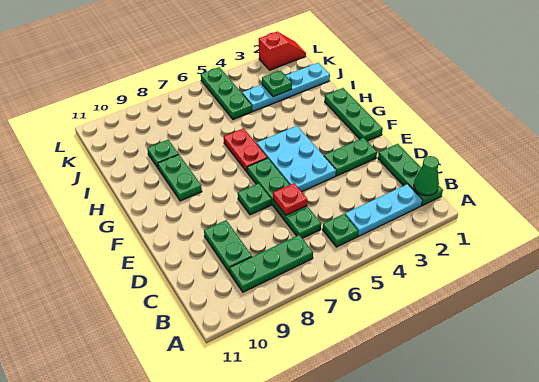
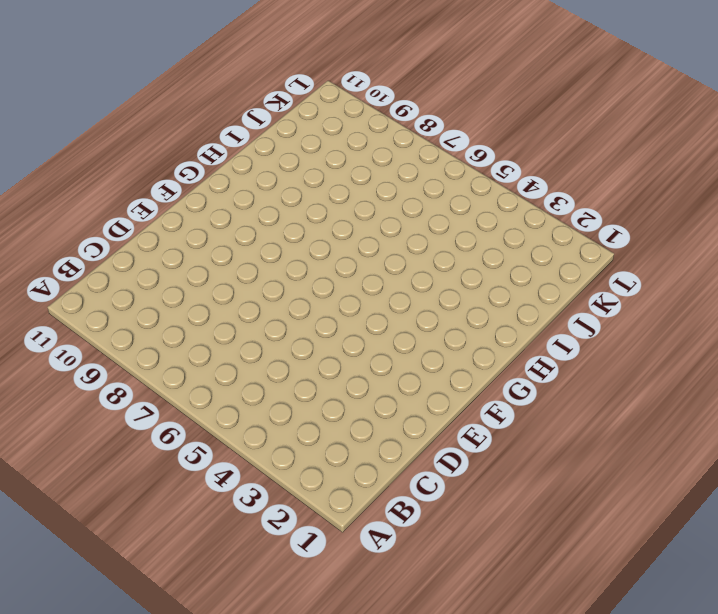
none -> green plate B1:D1 level 1
none -> cyan plate B2:B4 level 1
none -> green plate B5 level 1

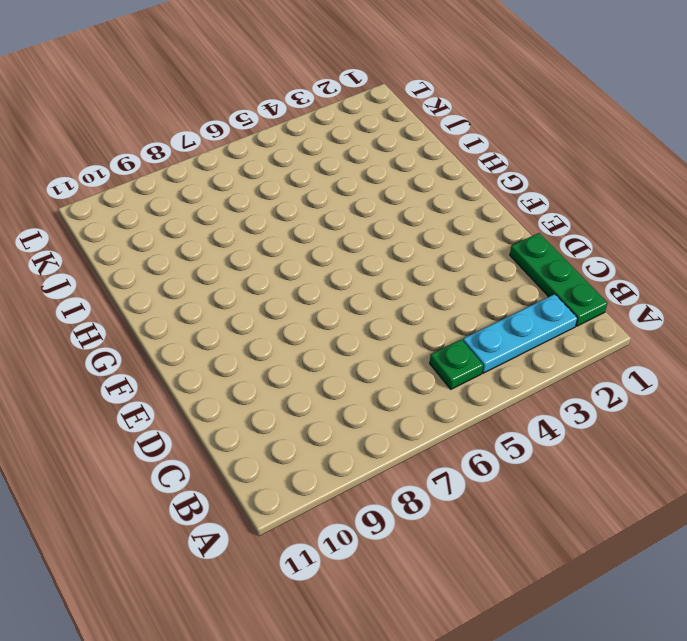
none -> green plate B7:B9 level 1
none -> green plate C6:F6 level 1
none -> green plate C9:D9 level 1

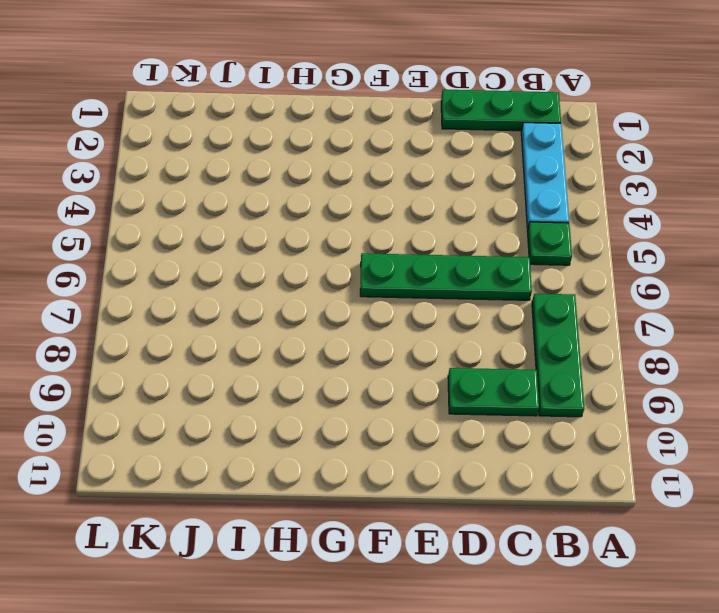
none -> green plate E2:E3 level 1
none -> cyan plate E4:G5 level 1
none -> green plate E7 level 1

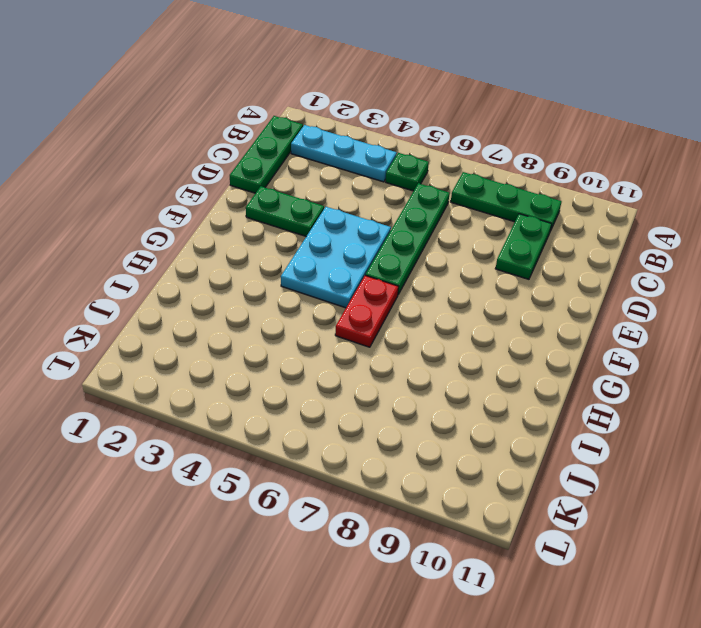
none -> green plate E7 level 1
none -> green plate F1:H1 level 1
none -> green plate G9:H9 level 1

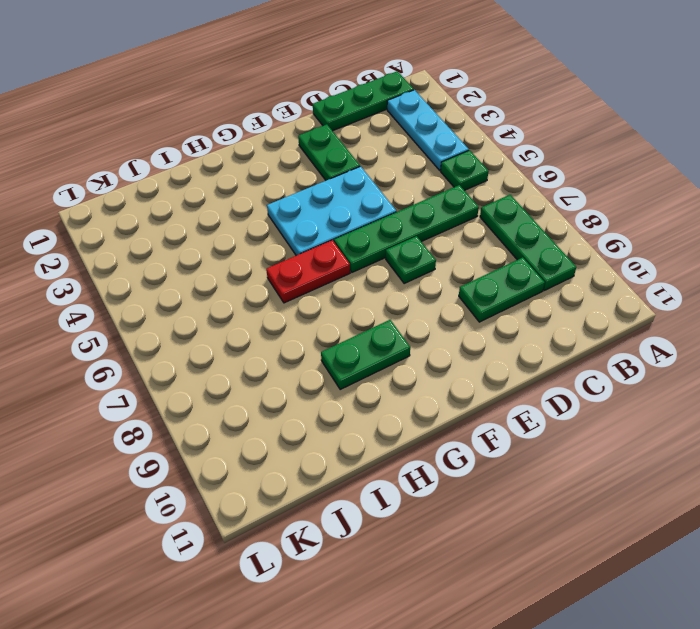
none -> green plate F1:H1 level 1
none -> green plate I9 level 1
none -> cyan plate J1:J4 level 1

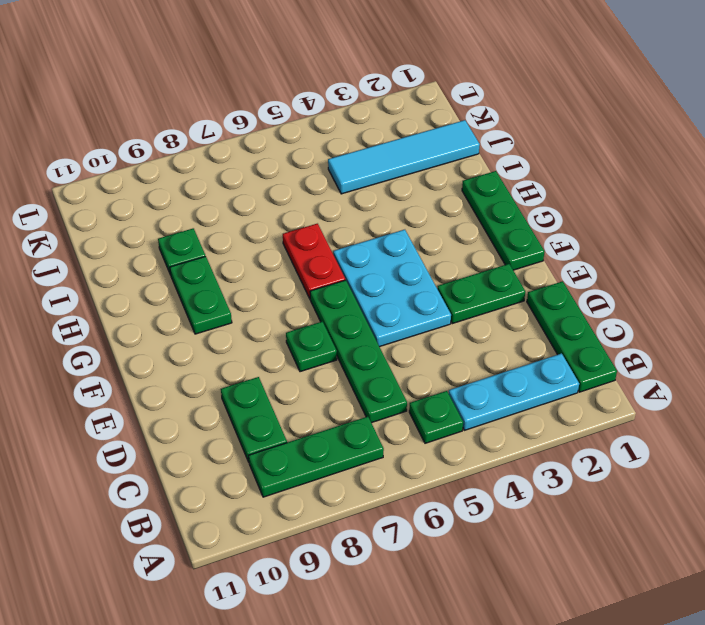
cyan tile J1:J4 level 1 -> cyan plate J1:J4 level 1
none -> green plate J5:L5 level 1
none -> red slope L1:L2 level 1 top 2
none -> green cone B1 level 2

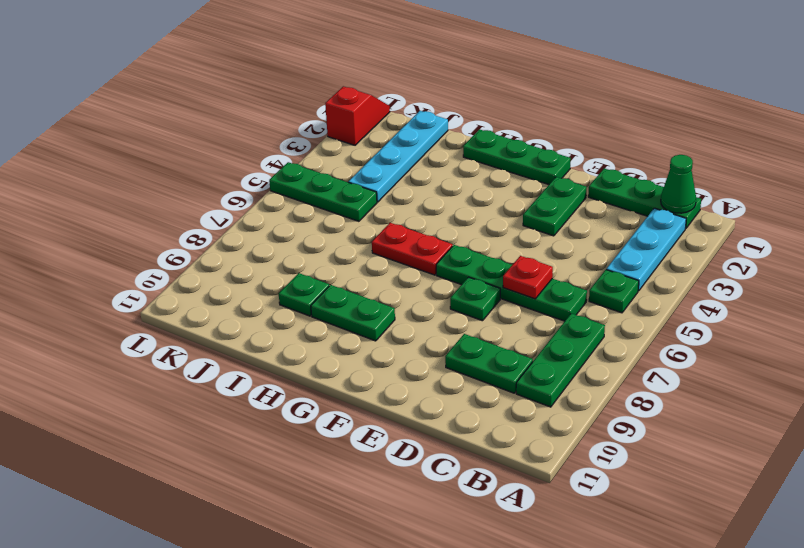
none -> cyan plate E4:G5 level 1
none -> green plate J3 level 2

